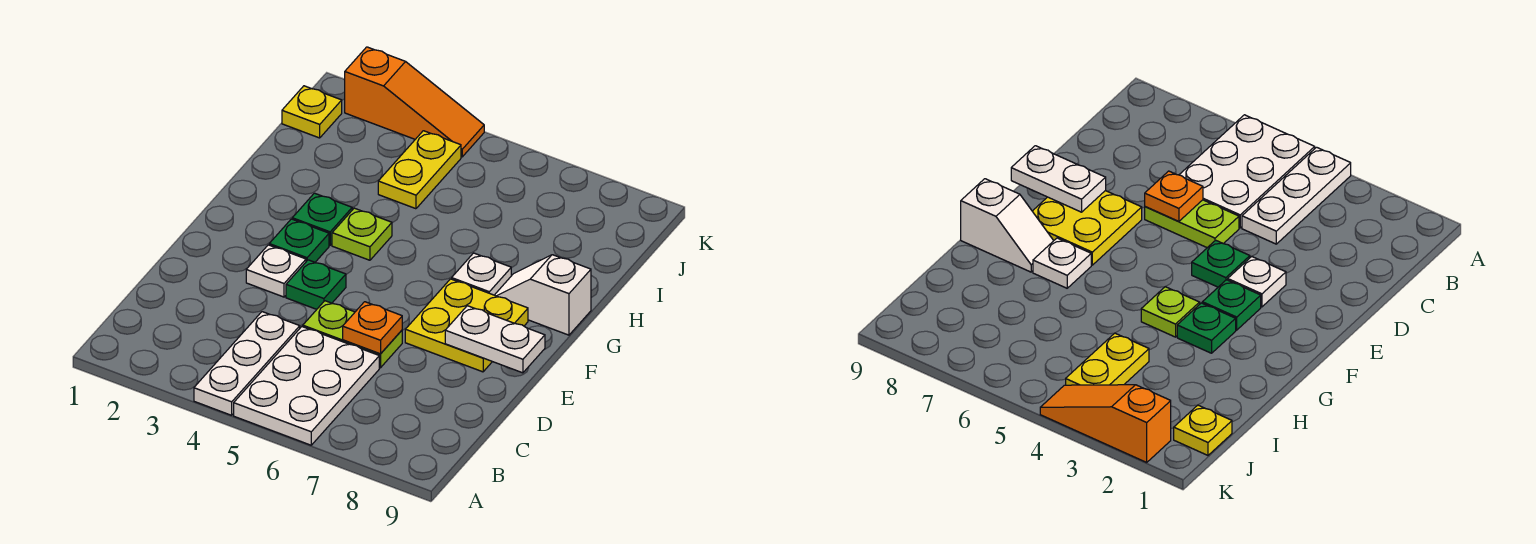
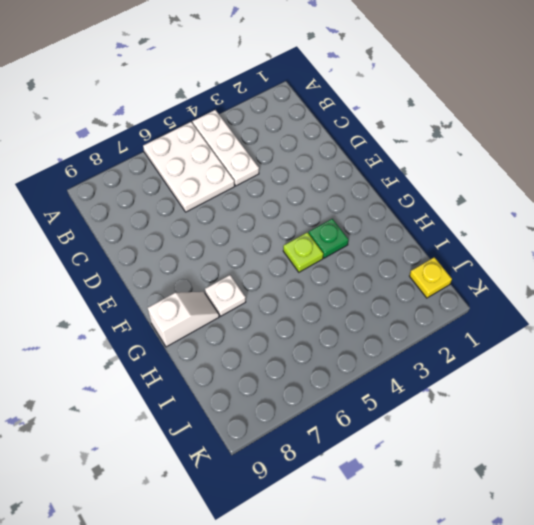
none -> lime plate D5:D6 level 1
none -> white plate E3 level 1
none -> green plate E4 level 1

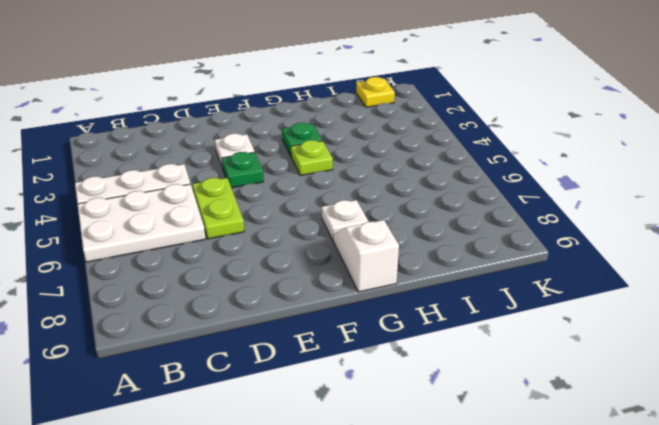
none -> yellow plate E7:F8 level 1
none -> green plate F3 level 1
none -> yellow plate I4:J4 level 1

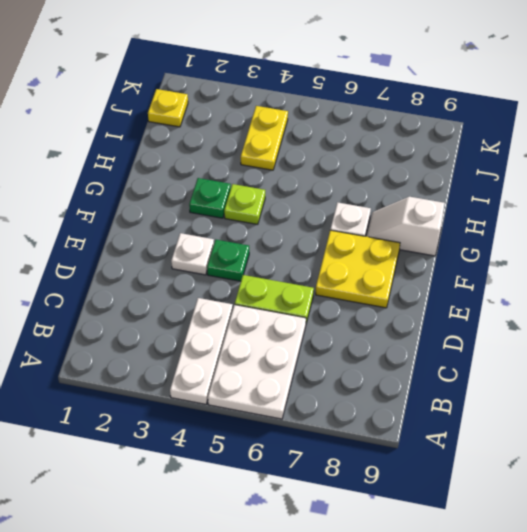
none -> green plate F3 level 1
none -> orange slope K2:K4 level 1 top 2
none -> orange plate D6 level 2

